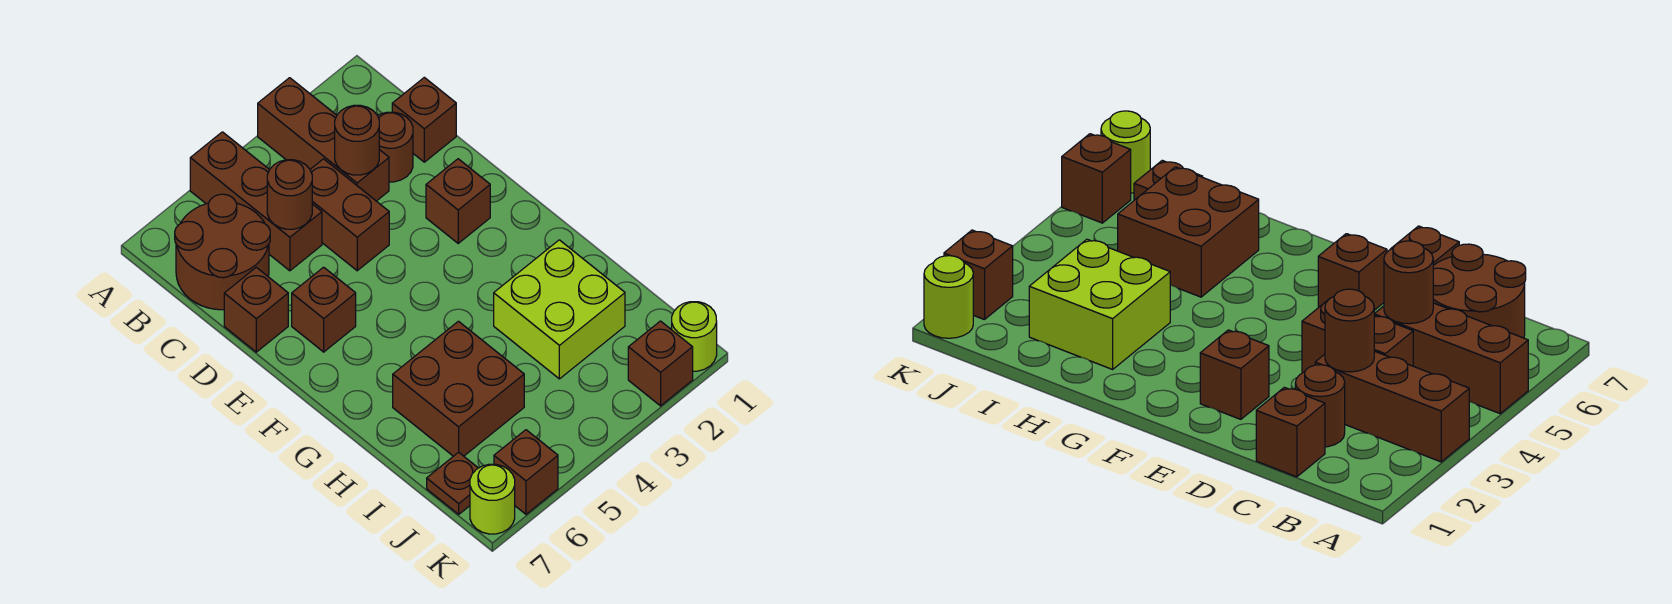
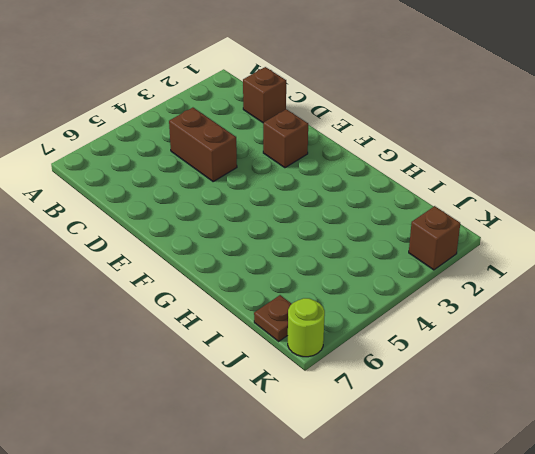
none -> brown brick A3:C3 level 1
none -> brown brick A5:C5 level 1
none -> brown round brick B6:C7 level 1

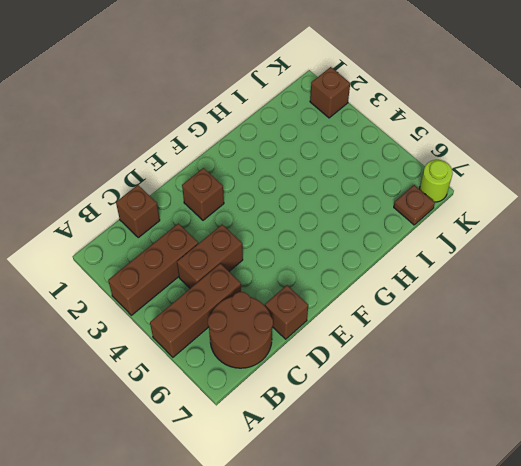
none -> brown round brick C2 level 1
none -> brown brick E6 level 1
none -> lime brick H2:I3 level 1

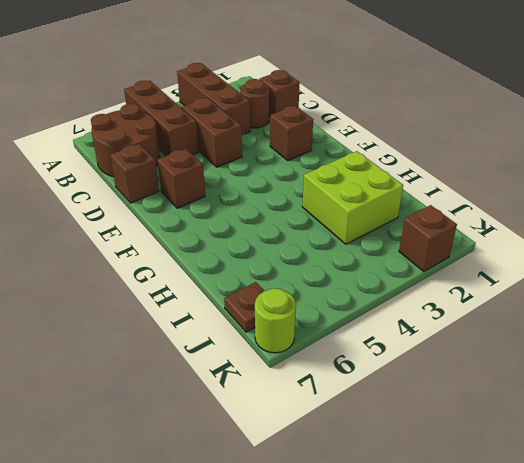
none -> brown brick H5:I6 level 1
none -> lime round brick K1 level 1
none -> brown brick K6 level 1

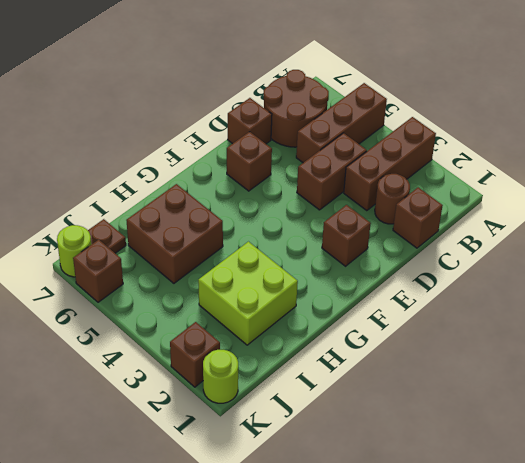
none -> brown round brick C3 level 2
none -> brown round brick C5 level 2

